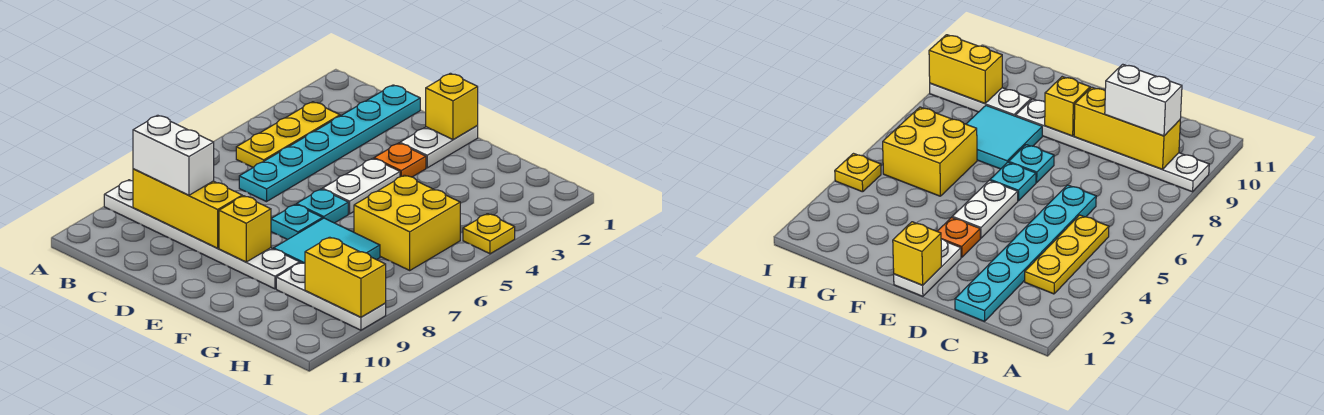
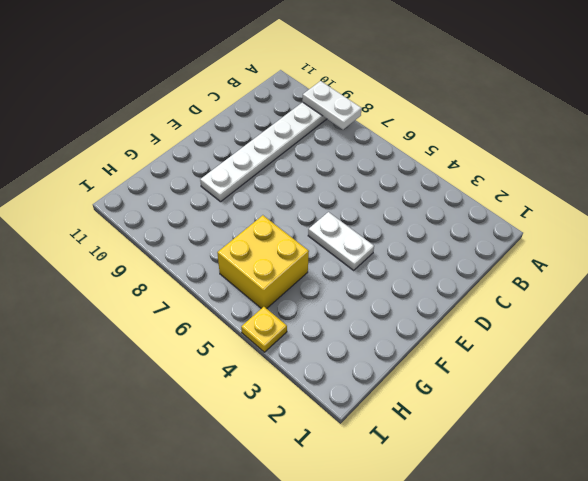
white plate A8:A9 level 2 -> white plate E1:E2 level 1
none -> yellow plate B3:B5 level 1
none -> cyan plate C1:C6 level 1
none -> orange plate E3 level 1

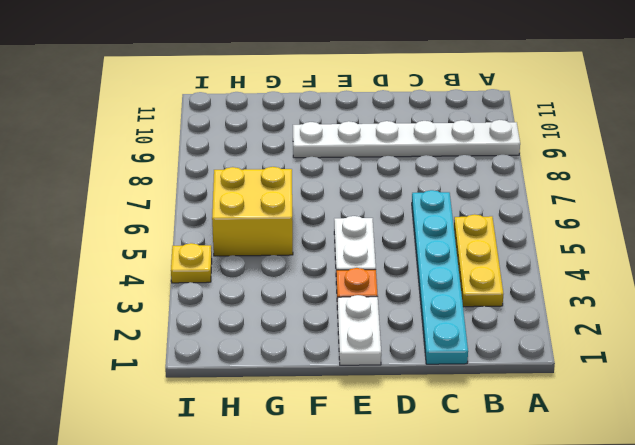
none -> cyan plate E6 level 1
none -> cyan plate E7 level 1
none -> cyan tile F7:G8 level 1

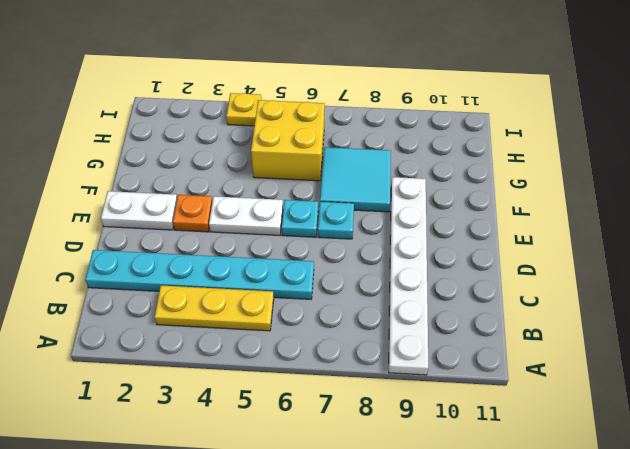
none -> white plate G9:I9 level 1
none -> yellow brick B9:D9 level 2
none -> yellow brick E1 level 2

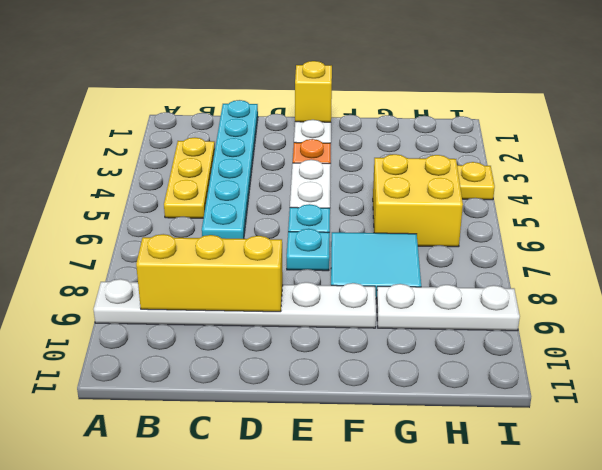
none -> yellow brick E9 level 2
none -> yellow brick H9:I9 level 2
none -> white brick B9:C9 level 3

